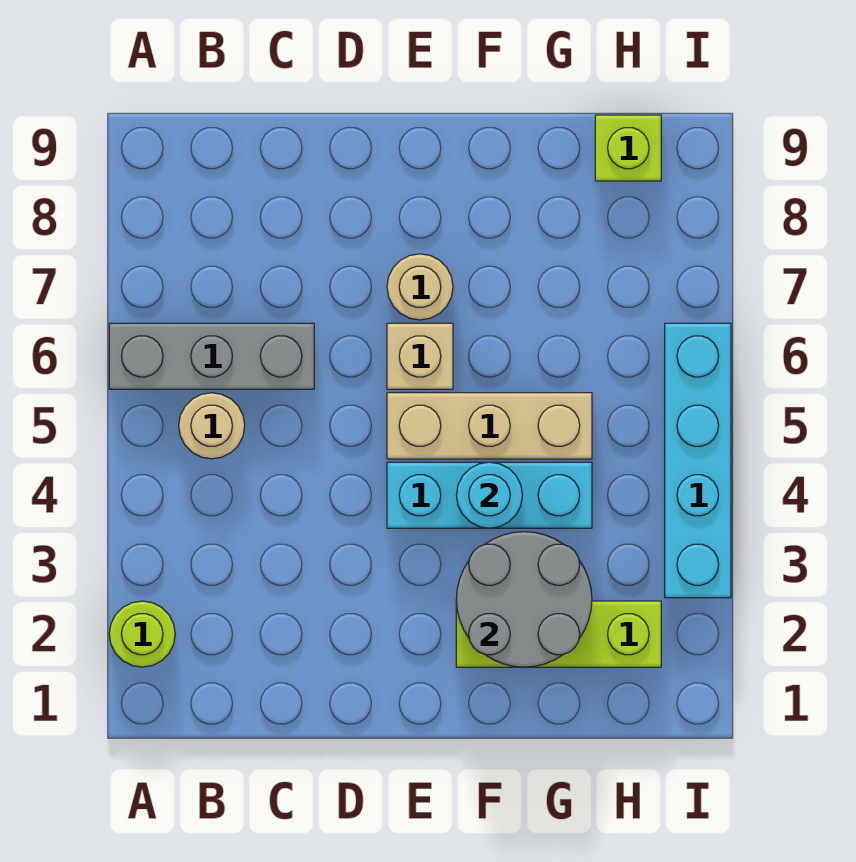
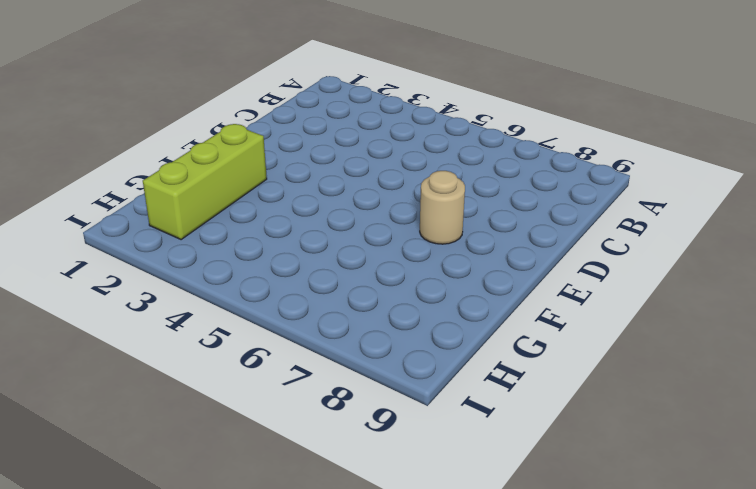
none -> lime round brick A2 level 1
none -> grey brick A6:C6 level 1
none -> tan round brick B5 level 1

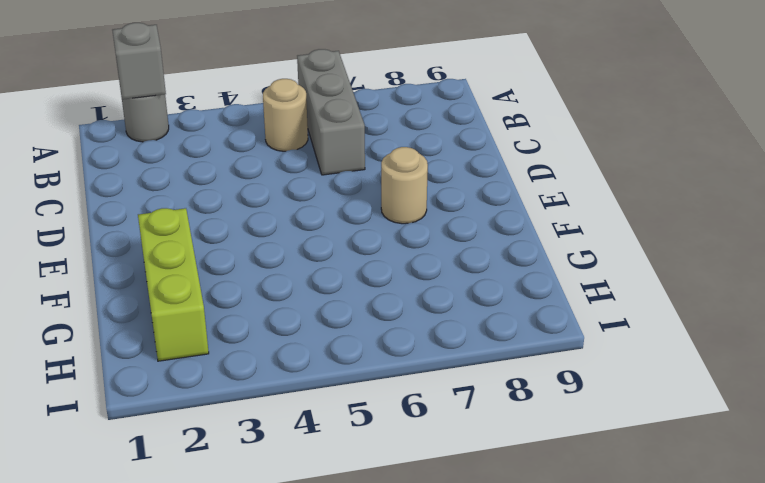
grey round brick A2 level 1 -> lime round brick A2 level 1
grey brick A2 level 2 -> none
none -> cyan brick E4:G4 level 1
none -> tan brick E5:G5 level 1
none -> tan brick E6 level 1

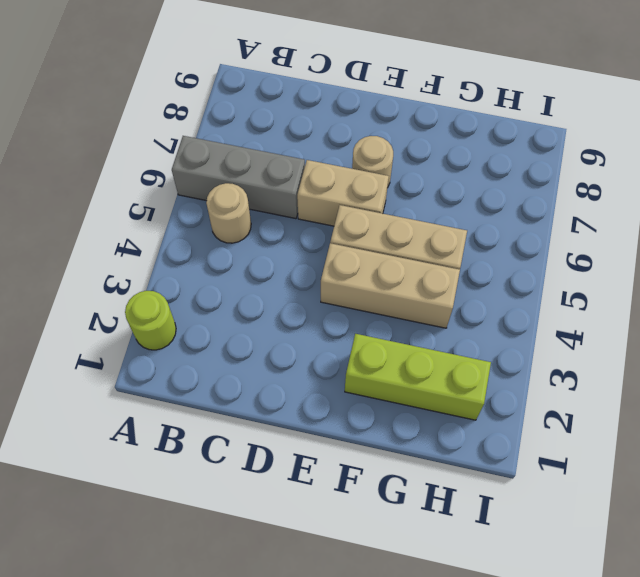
tan brick D6:E6 level 1 -> tan brick E6 level 1
tan brick E4:G4 level 1 -> cyan brick E4:G4 level 1
none -> lime brick H9 level 1
none -> cyan brick I3:I6 level 1
none -> grey round brick F2:G3 level 2

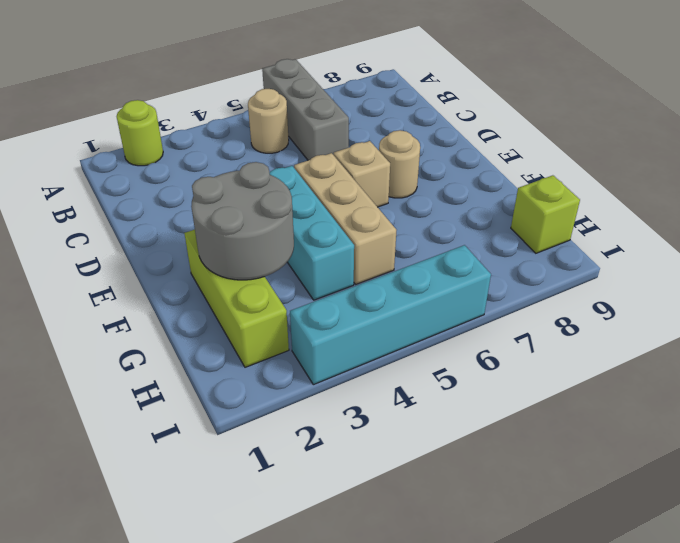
none -> cyan round brick F4 level 2

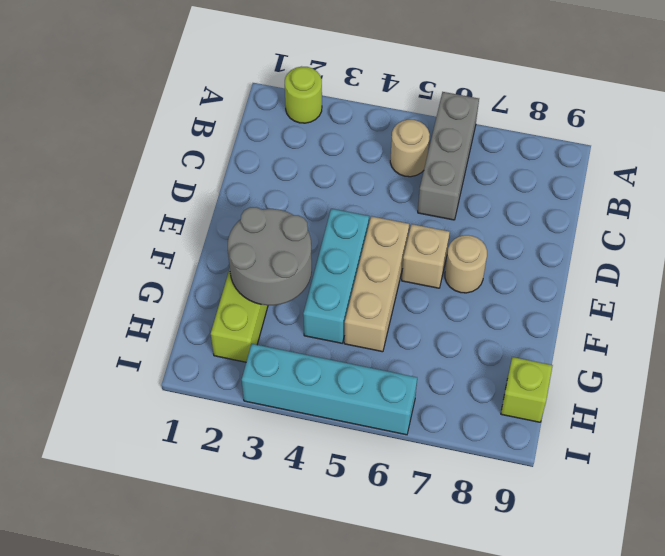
none -> cyan round brick F4 level 2

